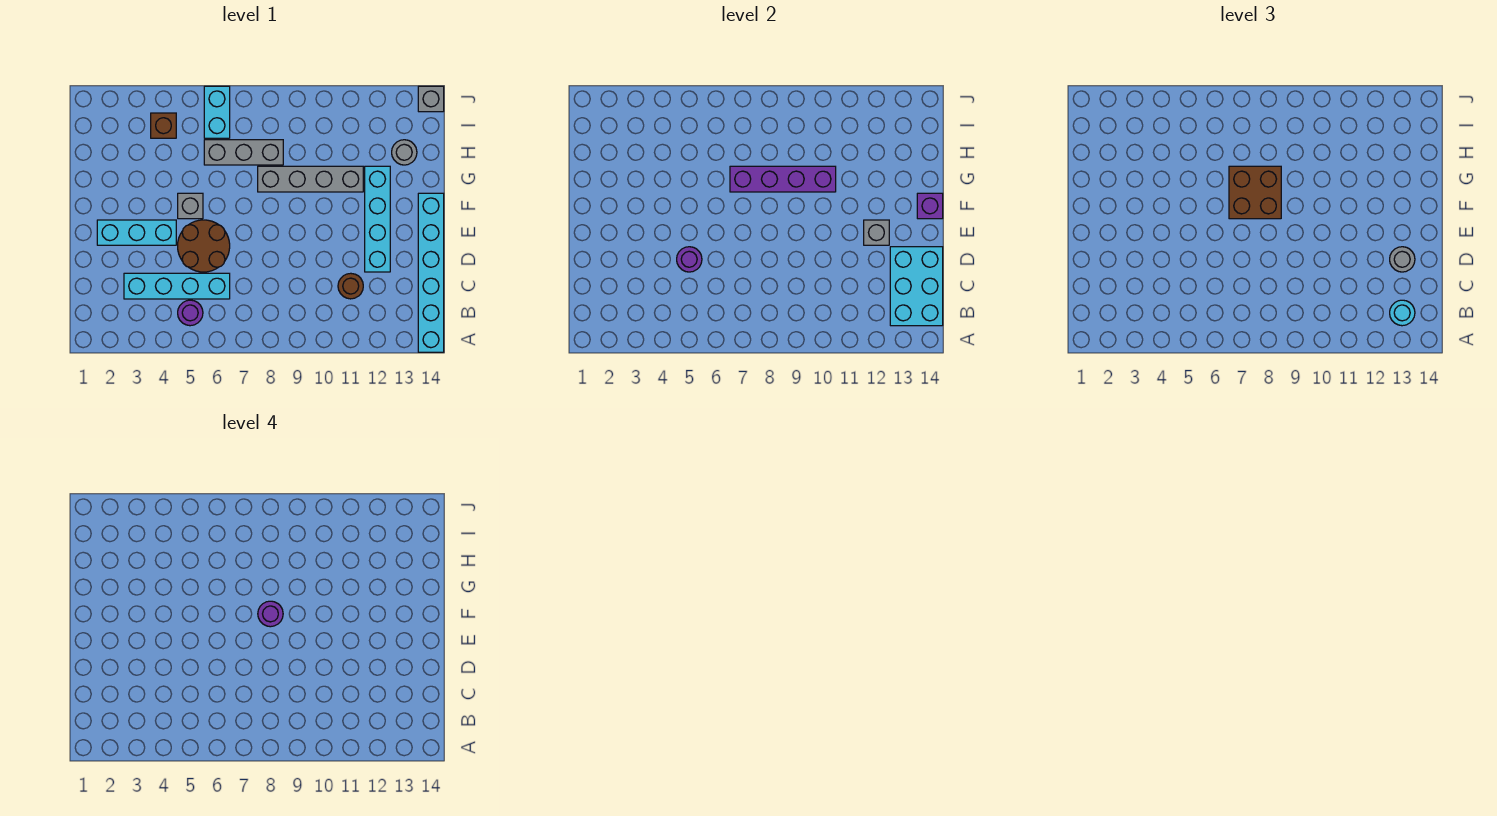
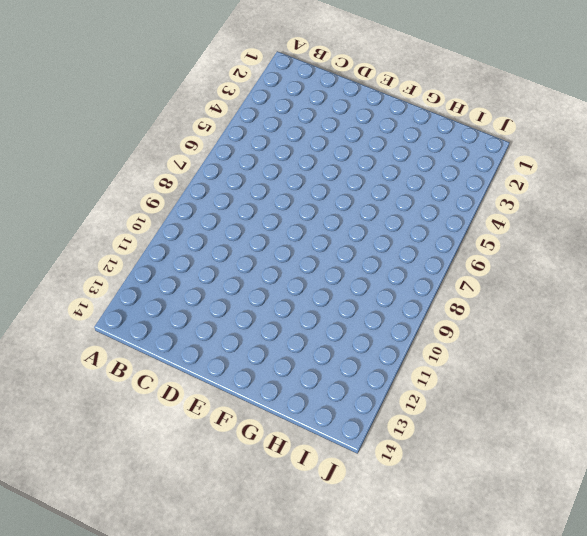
none -> cyan brick A14:F14 level 1
none -> purple round brick B5 level 1
none -> cyan brick C3:C6 level 1

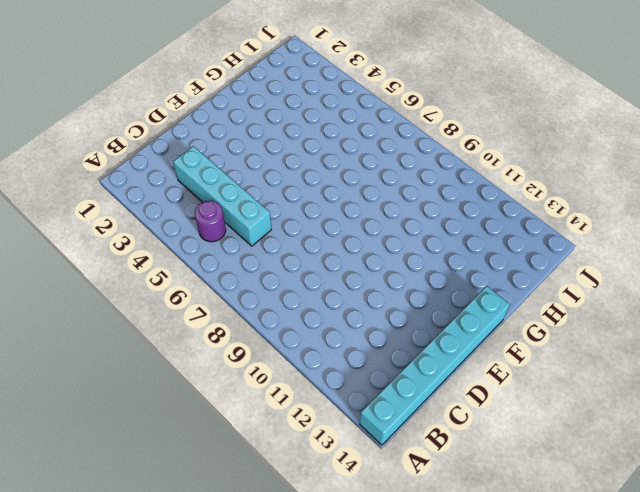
none -> brown round brick C11 level 1
none -> brown round brick D5:E6 level 1
none -> cyan brick D12:G12 level 1

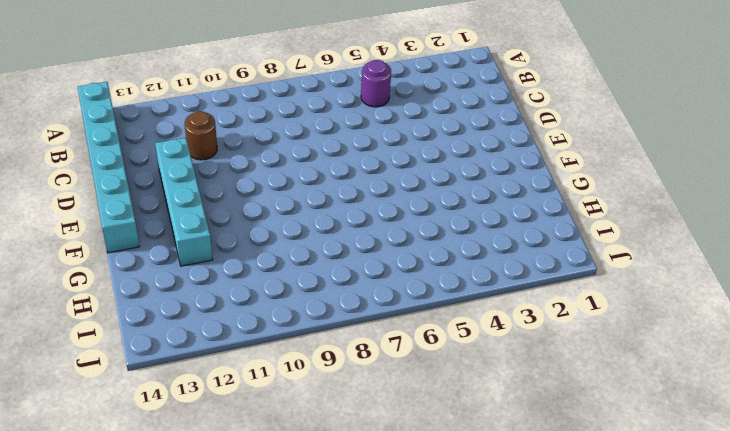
none -> cyan brick C3:C6 level 1
none -> brown round brick D5:E6 level 1
none -> cyan brick E2:E4 level 1

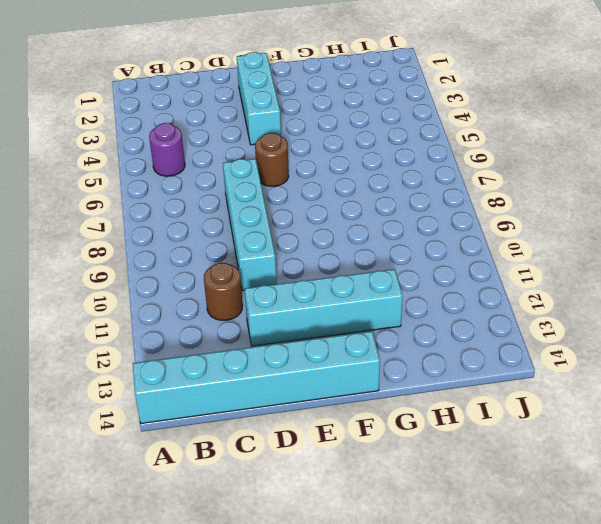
cyan brick D7:D10 level 1 -> cyan brick C3:C6 level 1
brown round brick E6 level 1 -> brown round brick D5:E6 level 1
none -> grey brick F5 level 1
none -> grey brick G8:G11 level 1
none -> grey brick H6:H8 level 1

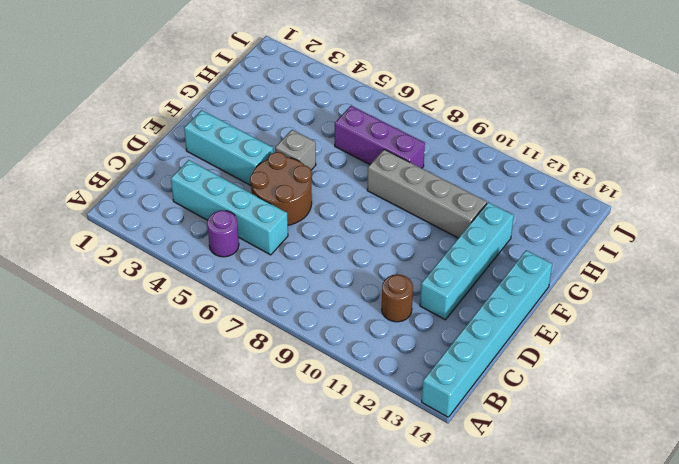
purple brick H6:H8 level 1 -> grey brick H6:H8 level 1
none -> grey round brick H13 level 1
none -> brown brick I4 level 1
none -> cyan brick I6:J6 level 1

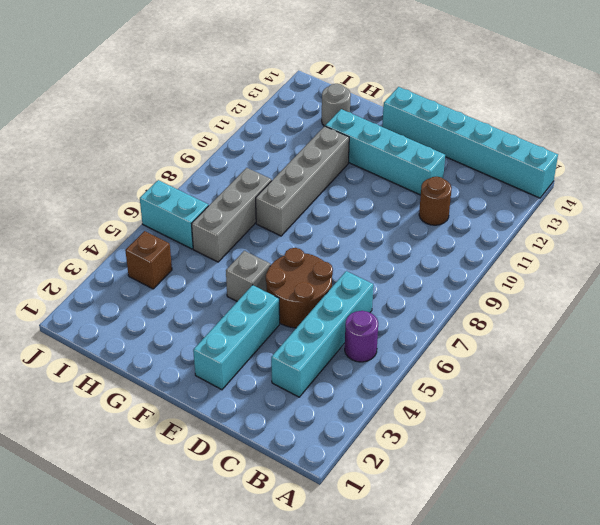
none -> grey brick J14 level 1
none -> cyan brick B13:D14 level 2
none -> purple round brick D5 level 2

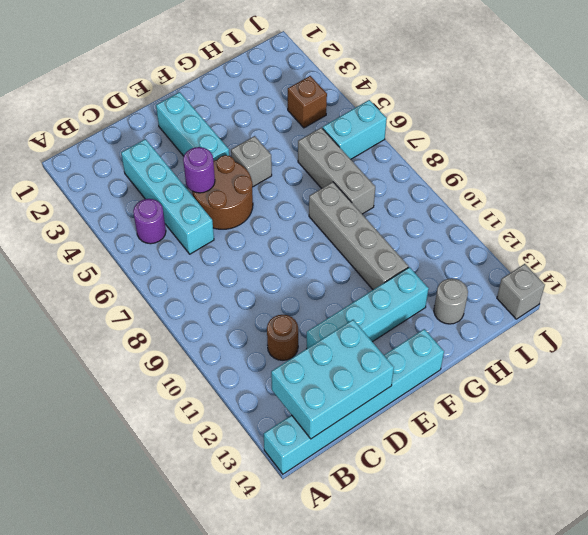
none -> grey brick E12 level 2
none -> purple brick F14 level 2
none -> purple brick G7:G10 level 2

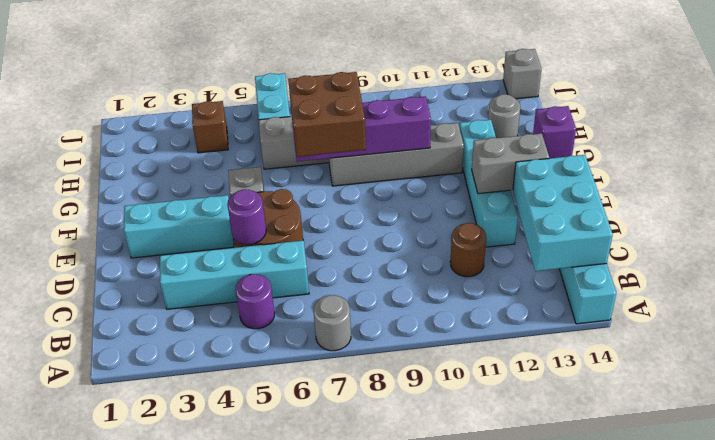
grey round brick A7 level 1 -> grey round brick D13 level 3
grey brick E12:E13 level 2 -> grey brick E12 level 2
none -> cyan round brick B13 level 3
none -> purple round brick F8 level 4

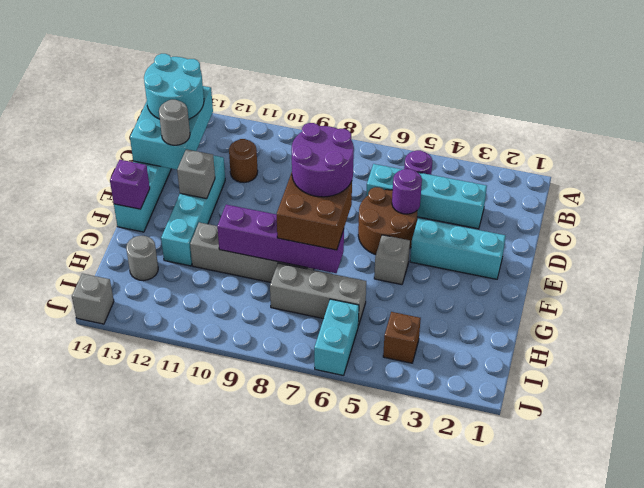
cyan round brick B13:C14 level 3 -> cyan round brick B13 level 3
purple round brick E7:F8 level 4 -> purple round brick F8 level 4

